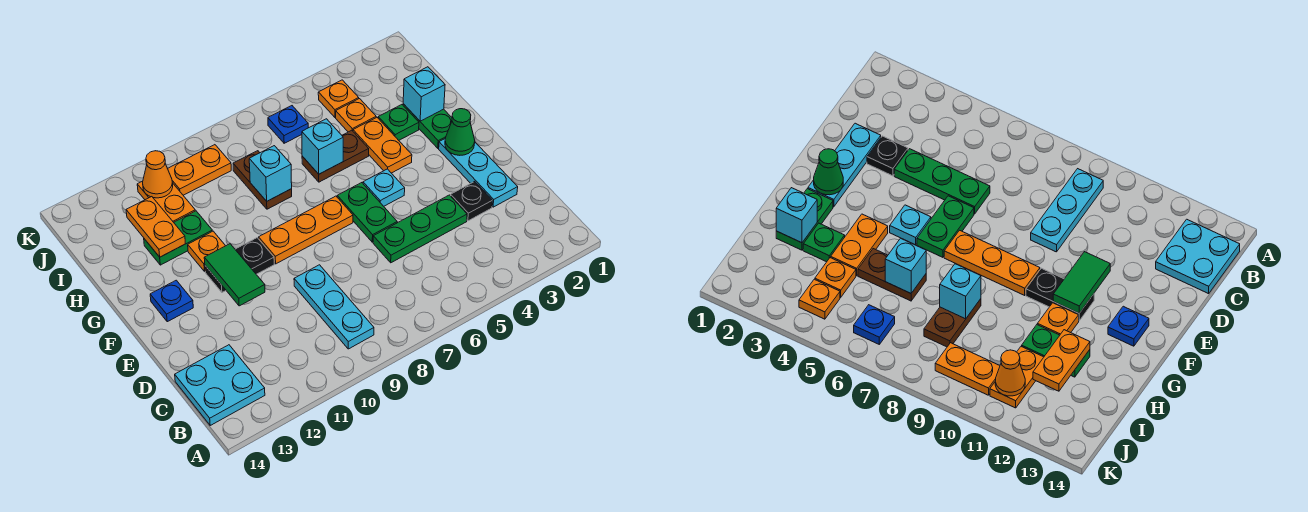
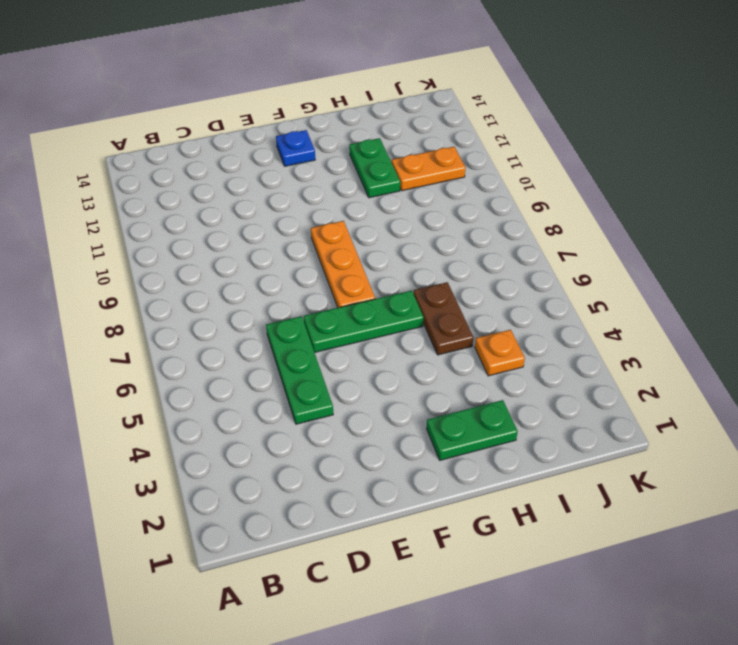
green plate E6:G6 level 1 -> green plate E6:F6 level 1
none -> cyan plate B9:D9 level 1
none -> cyan plate B13:C14 level 1
none -> cyan plate D2:F2 level 1

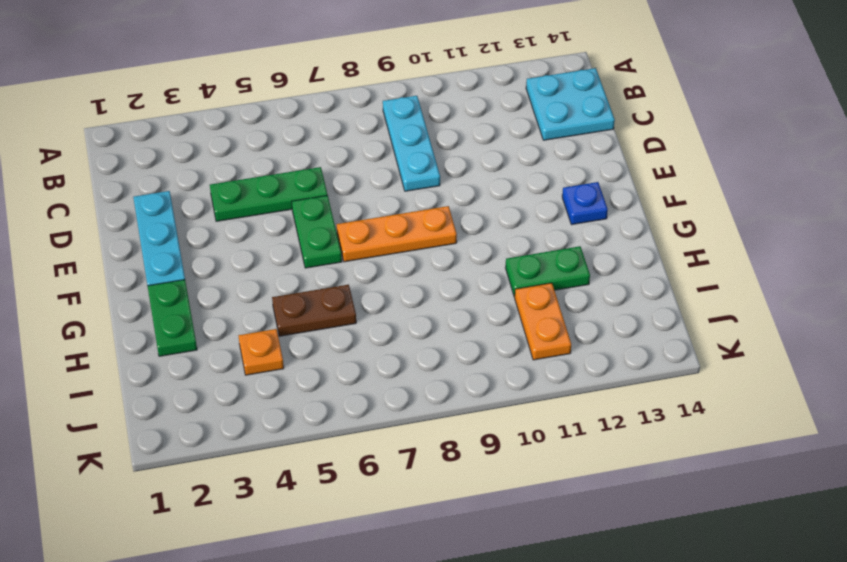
none -> black plate D3 level 1
none -> cyan plate F5 level 1
none -> black plate F10:F11 level 1

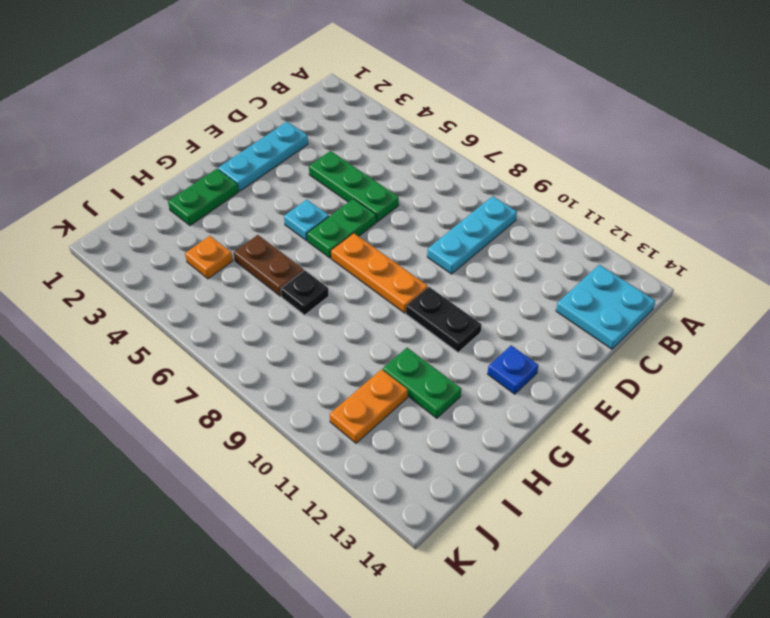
black plate H7 level 1 -> black plate D3 level 1
none -> orange plate G4:H4 level 1
none -> orange plate G11 level 1
none -> green plate H3 level 1

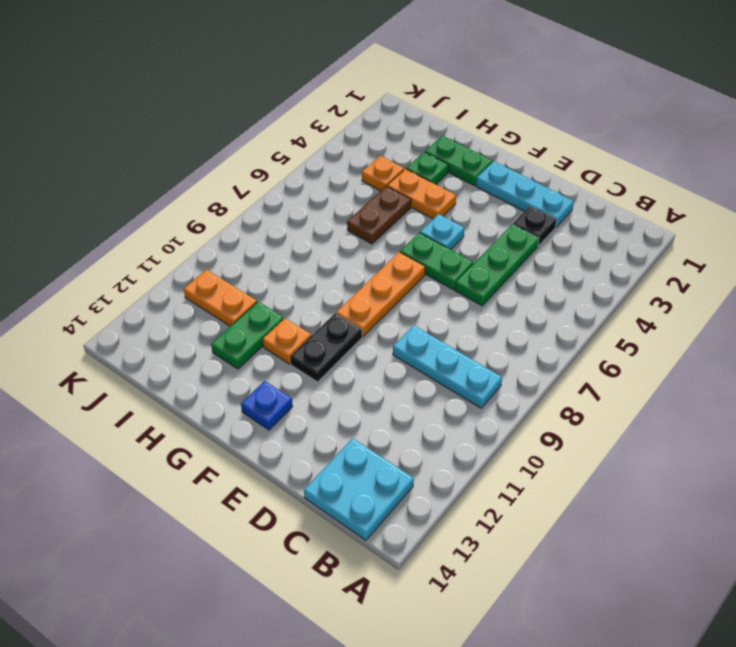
none -> brown plate H8:I8 level 1
none -> orange plate J4 level 1
none -> blue plate J6 level 1

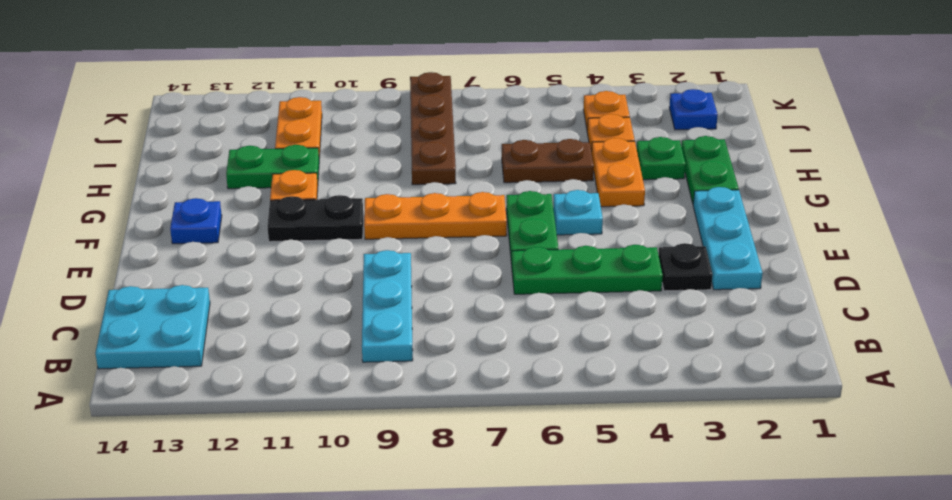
brown plate H8:K8 level 1 -> brown plate H8:I8 level 1
blue plate J2 level 1 -> blue plate J6 level 1
none -> orange plate J9:J10 level 1
none -> green tile E11:F11 level 2
none -> green cone F2 level 2

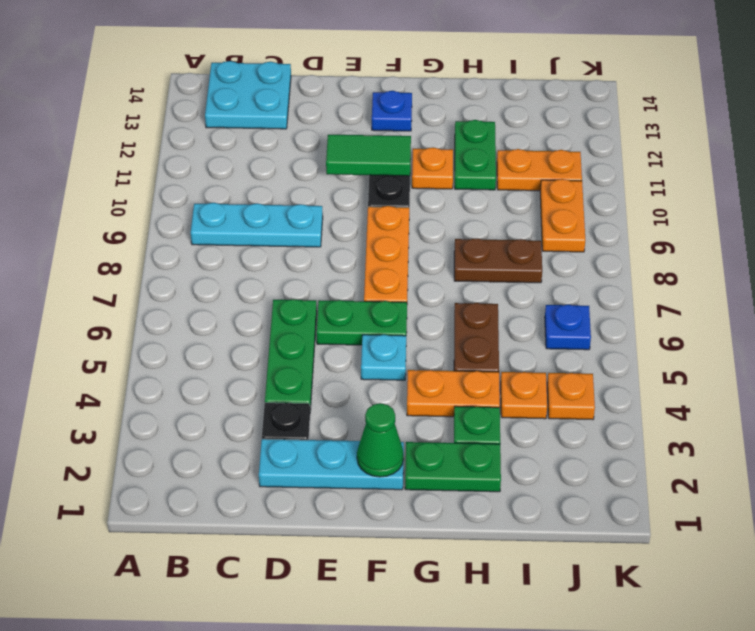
none -> cyan brick H2 level 2
none -> cyan brick H6 level 2
none -> cyan brick H8 level 2

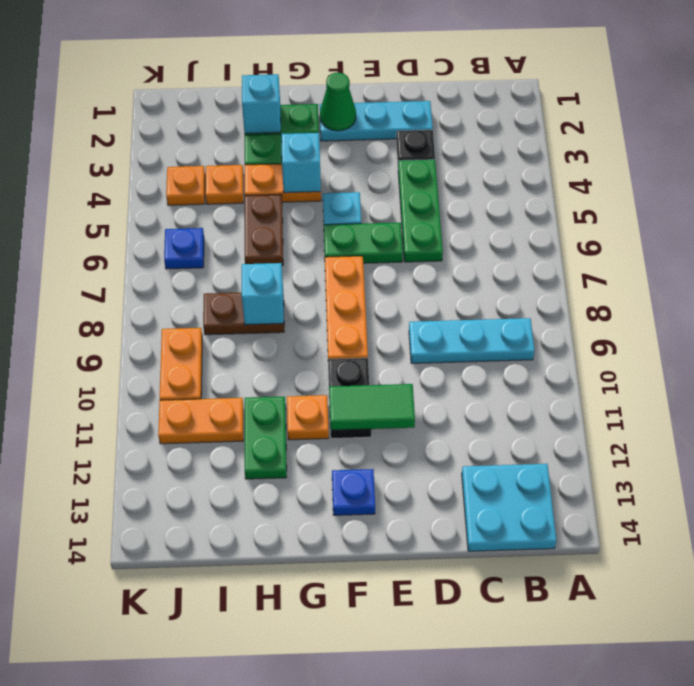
cyan brick G4 level 2 -> cyan brick H6 level 2
none -> orange plate H12:I12 level 2
none -> orange cone J11 level 2

